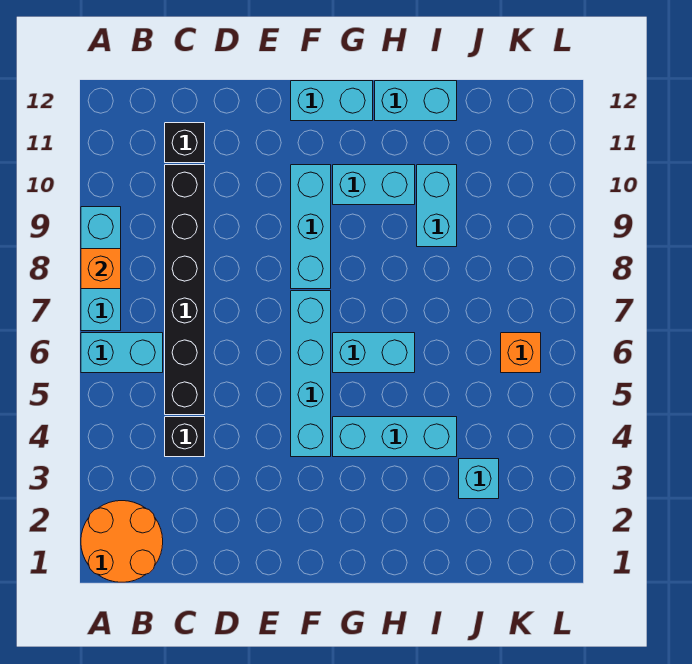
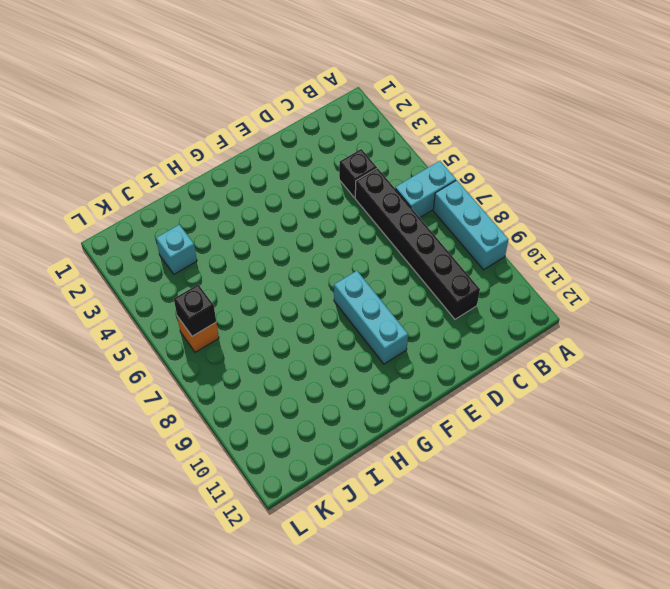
black brick K6 level 2 -> black brick C11 level 1
none -> orange round brick A1:B2 level 1
none -> cyan brick F4:F7 level 1
none -> cyan brick F12:G12 level 1

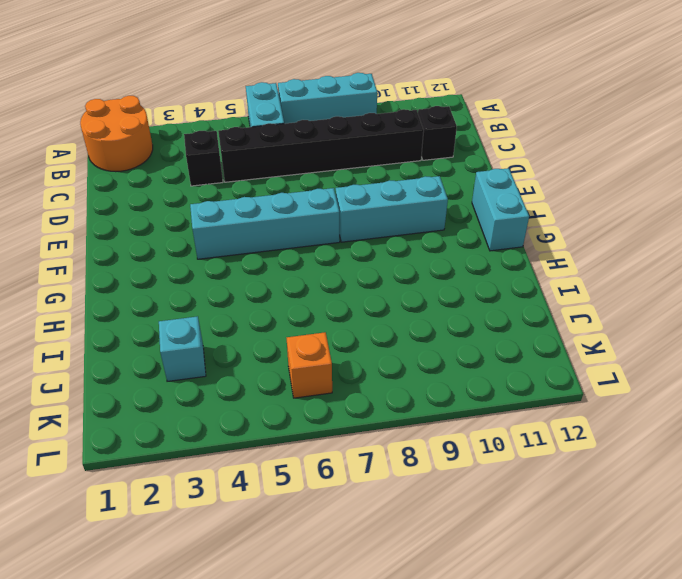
none -> cyan brick G4:I4 level 1
none -> cyan brick G6:H6 level 1
none -> cyan brick G10:H10 level 1

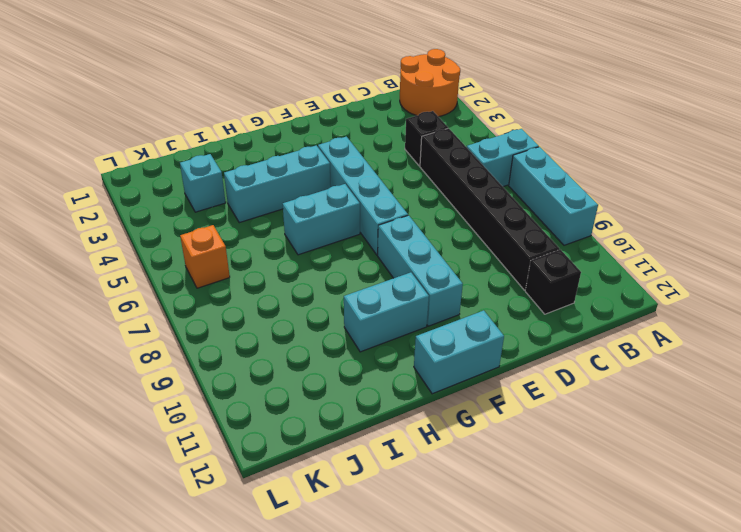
none -> cyan brick H12:I12 level 1
none -> cyan brick I9:I10 level 1
none -> orange brick A8 level 2

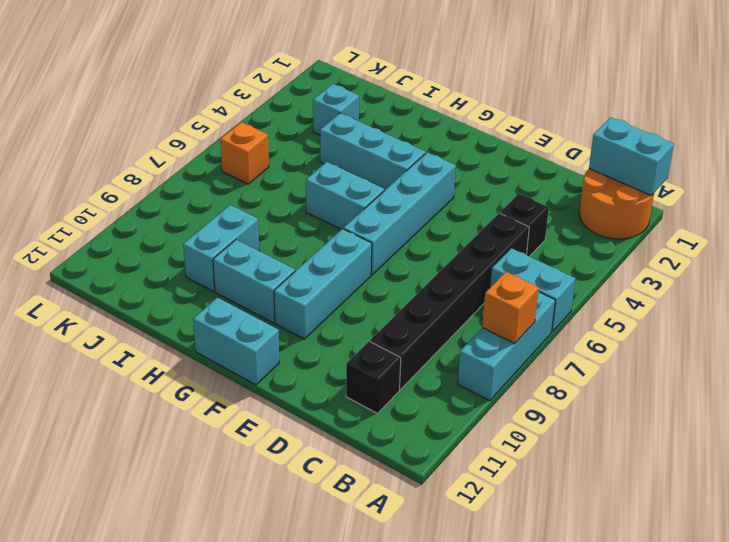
cyan brick A1:B1 level 2 -> cyan brick H12:I12 level 1

